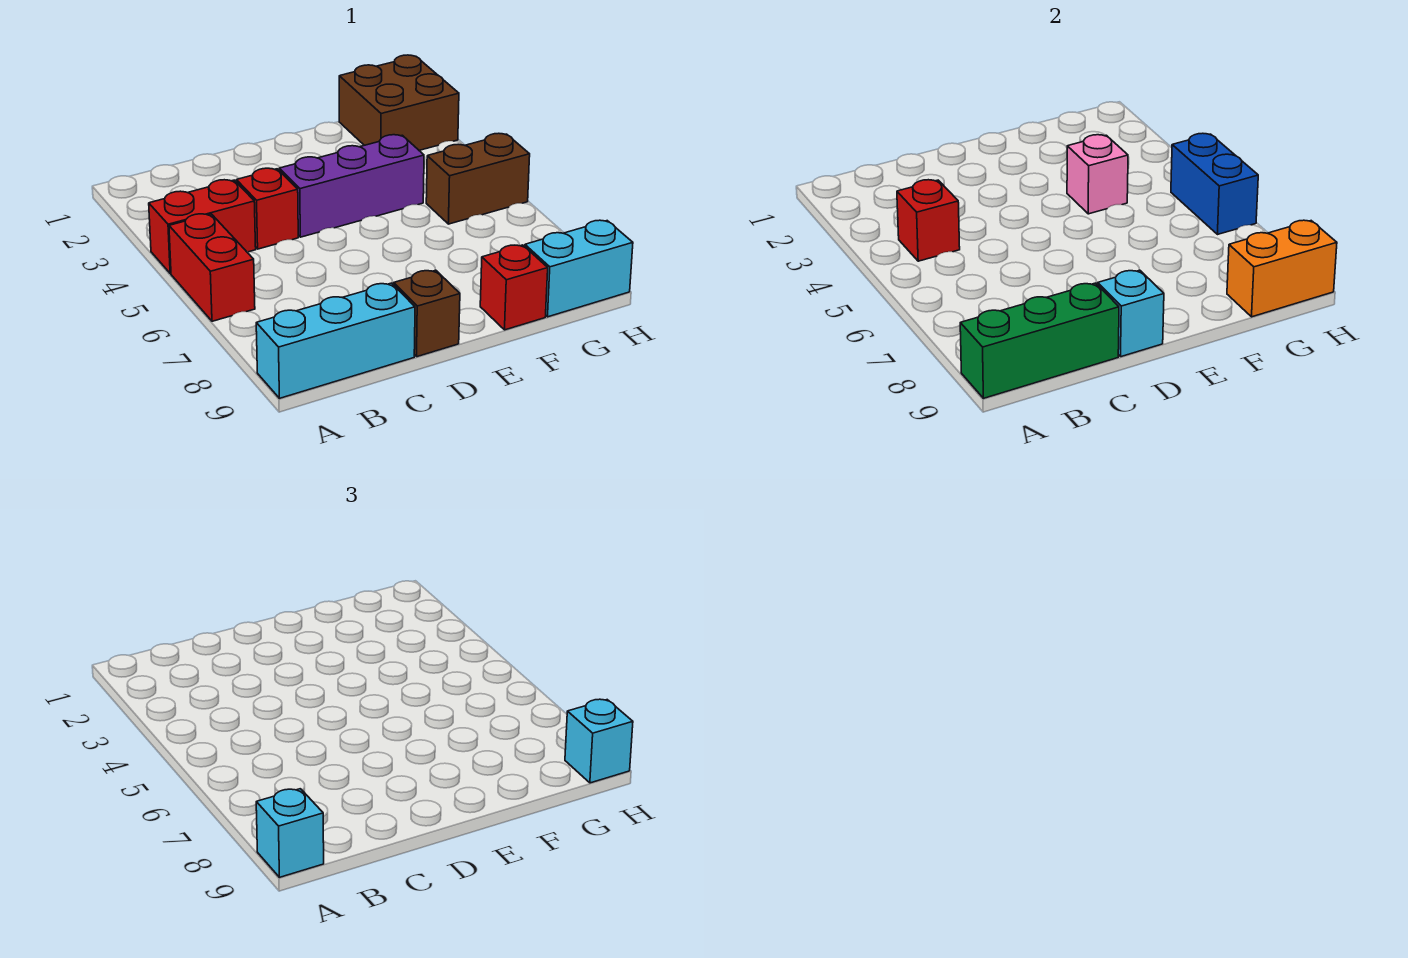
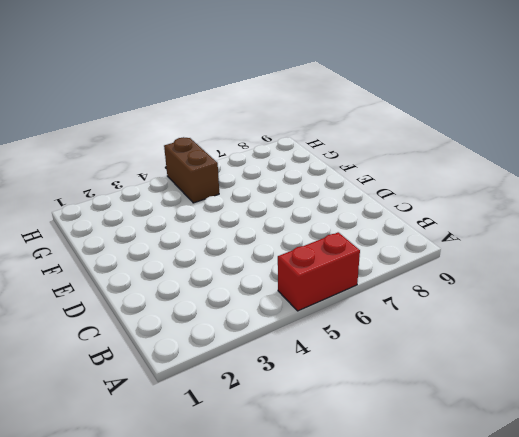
none -> red brick A4:B4 level 1
none -> cyan brick A9:C9 level 1
none -> red brick C4 level 1

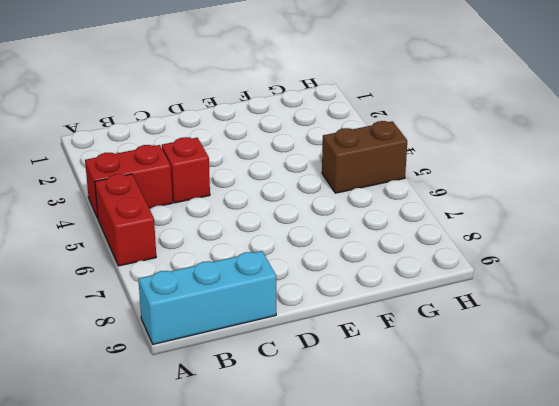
none -> purple brick D4:F4 level 1
none -> brown brick D9 level 1
none -> red brick F9 level 1

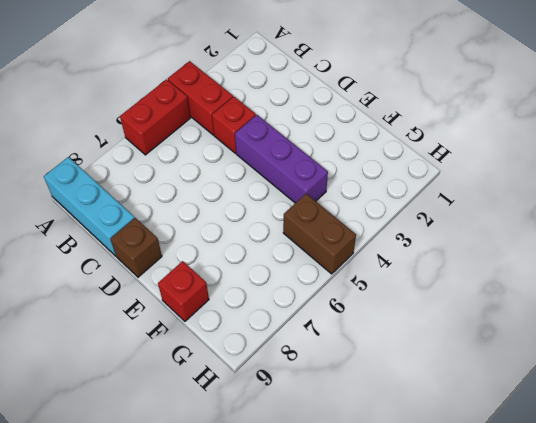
none -> brown brick G1:H2 level 1
none -> cyan brick G9:H9 level 1
none -> green brick A9:C9 level 2

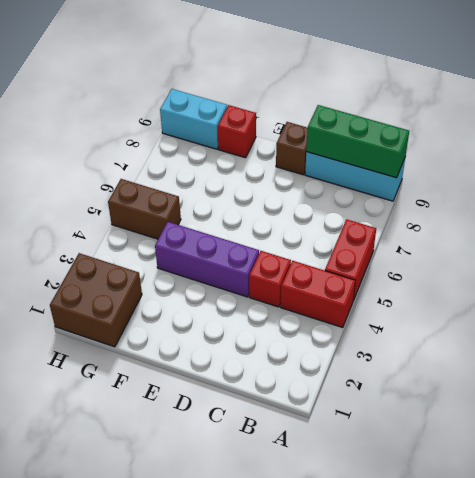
none -> red brick B4 level 2
none -> cyan brick D9 level 2
none -> pink brick F4 level 2

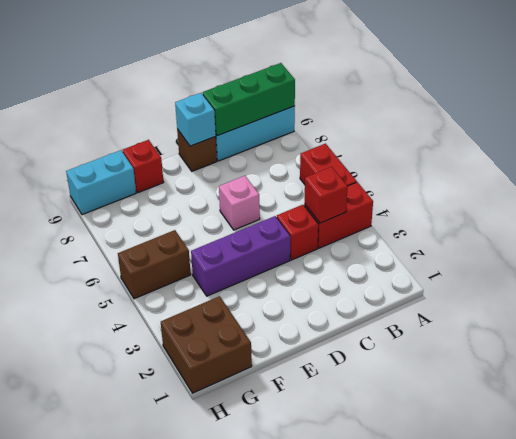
pink brick D6 level 1 -> pink brick F4 level 2
none -> orange brick G9:H9 level 2
none -> blue brick H5:H6 level 2
none -> cyan brick A9 level 3

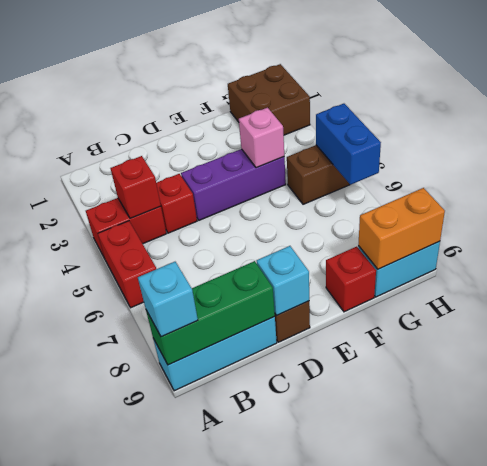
none -> cyan brick H9 level 3

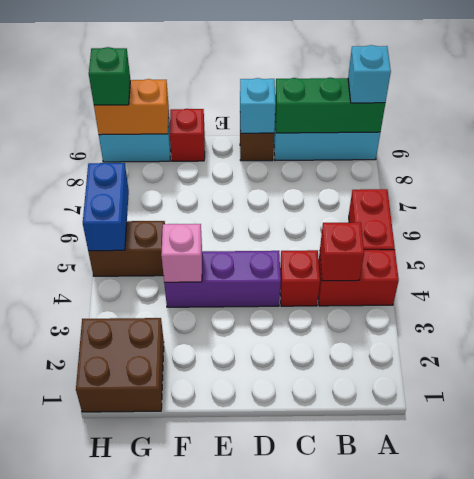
green brick H9 level 3 -> cyan brick H9 level 3

